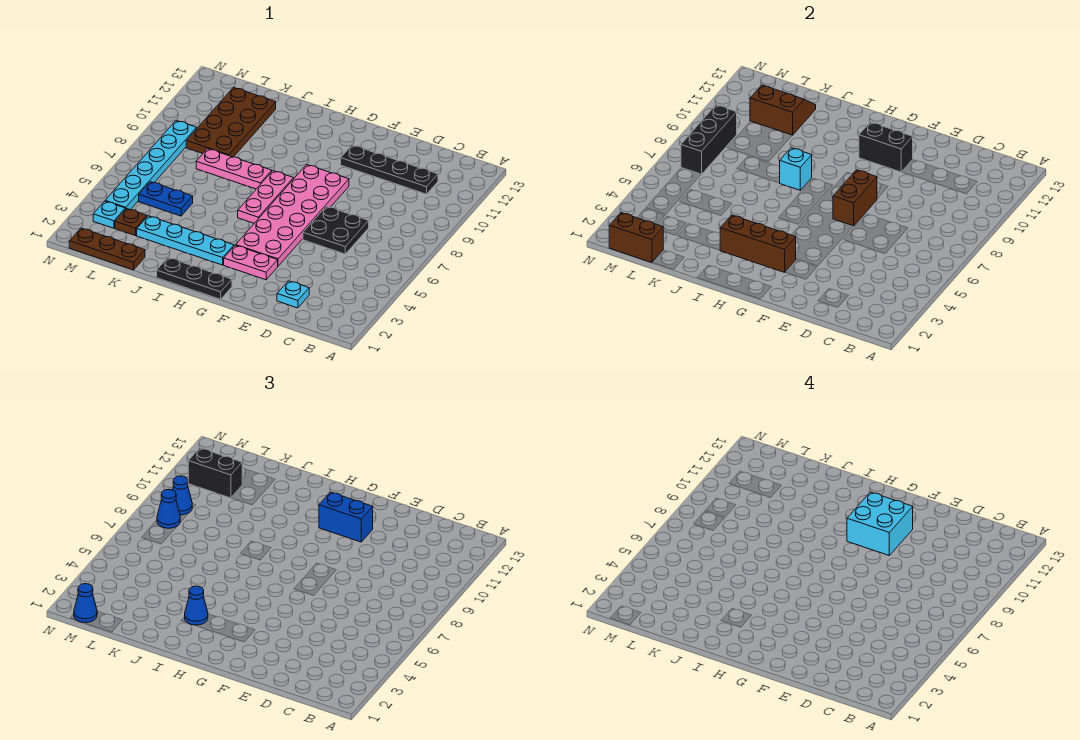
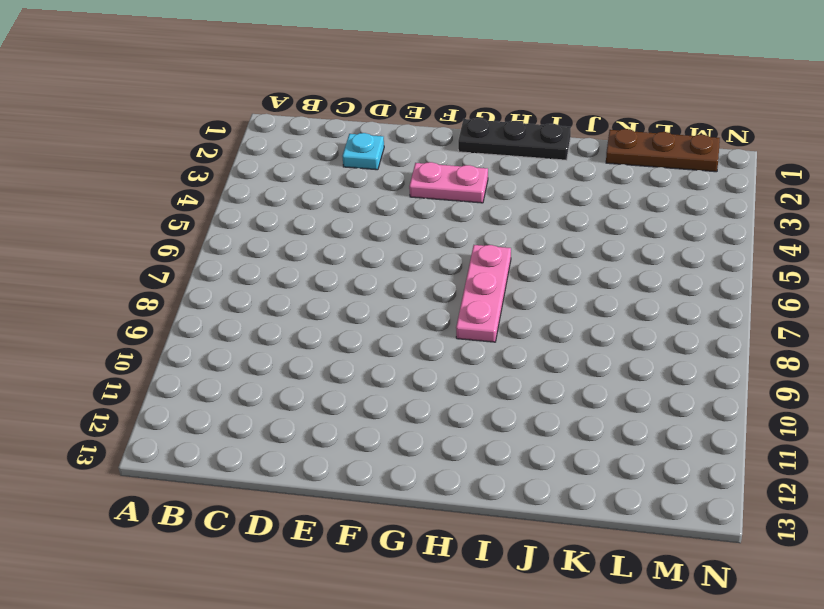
none -> black plate C11:F11 level 1
none -> black plate D6:E7 level 1
none -> pink plate F4:G9 level 1

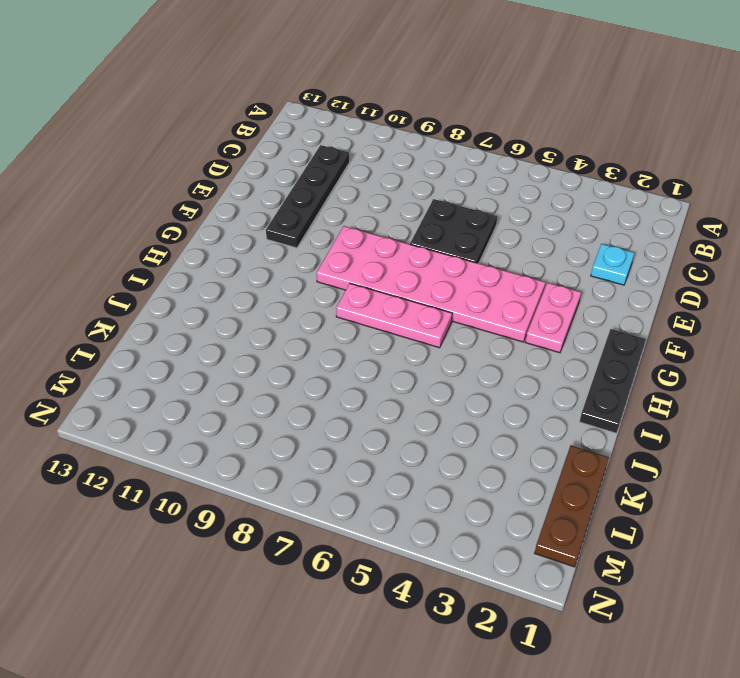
none -> cyan plate H3:K3 level 1
none -> pink plate I8:K8 level 1
none -> blue plate K5:L5 level 1

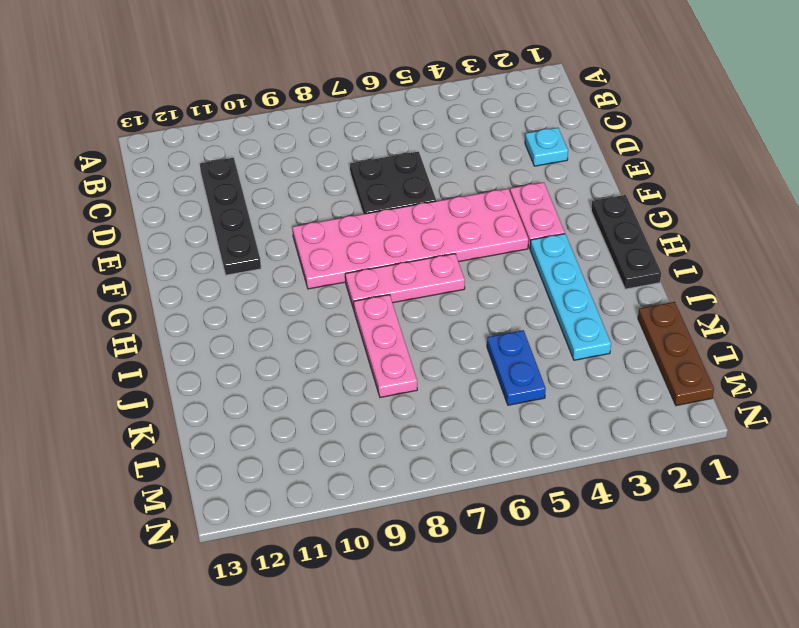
none -> brown plate K9:L12 level 1
none -> brown plate L3 level 1
none -> cyan plate M3 level 1

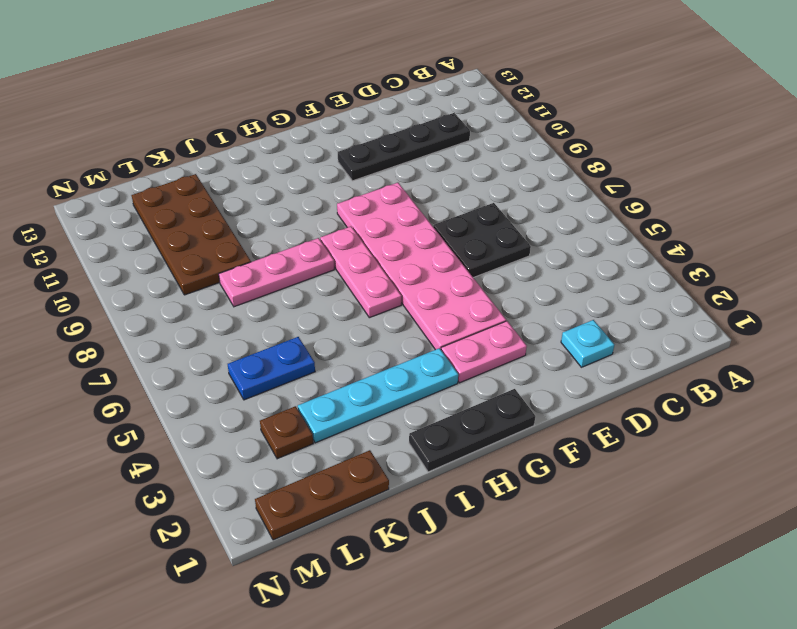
none -> cyan plate M3 level 1
none -> cyan plate M4:M9 level 1
none -> brown brick F7:F8 level 2

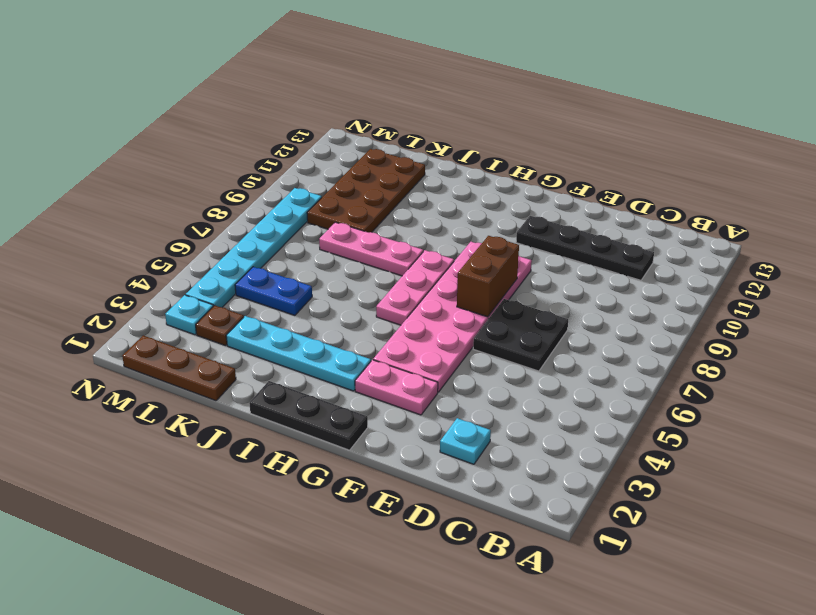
none -> black brick F11:G11 level 2
none -> brown brick G3:I3 level 2
none -> cyan brick I8 level 2

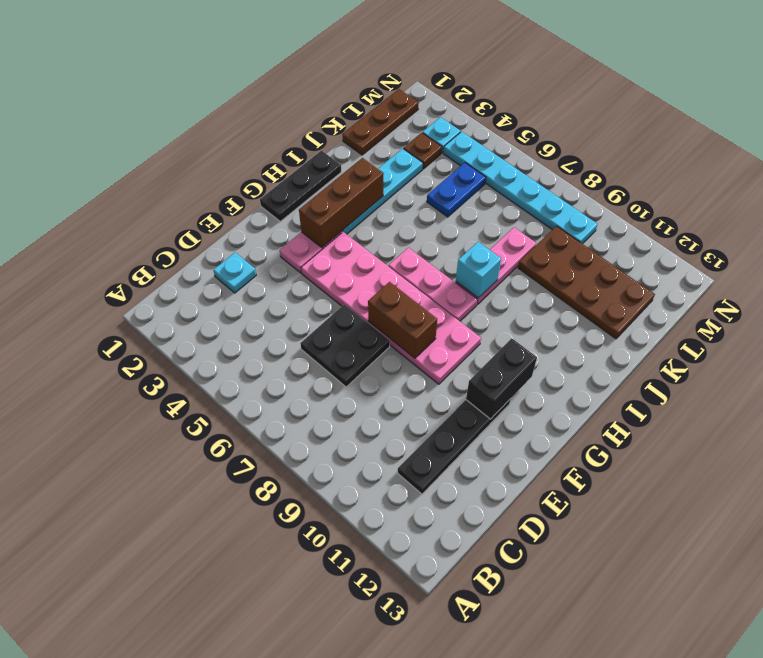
none -> brown slope K11:L12 level 2 top 11
none -> brown brick L1:M1 level 2
none -> black brick M7:M9 level 2

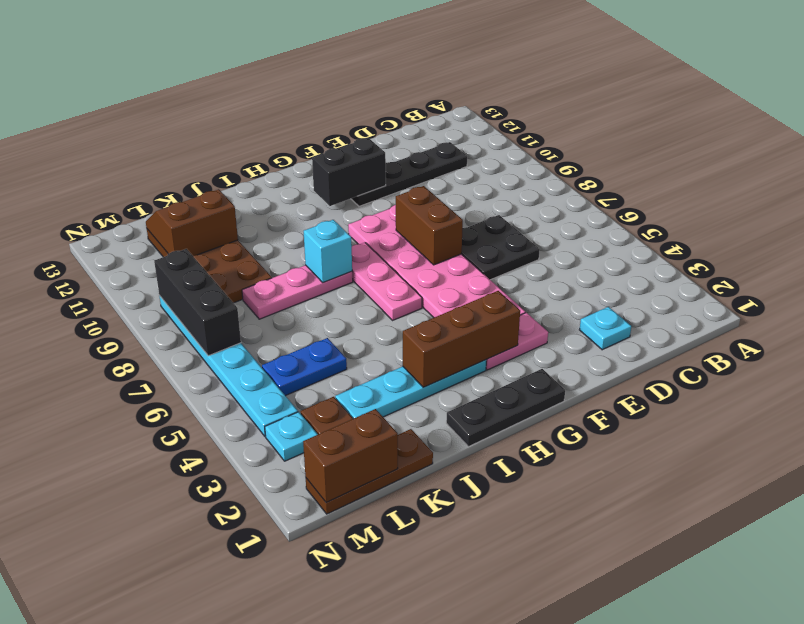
none -> blue brick F11:G11 level 3
none -> blue cone I3 level 3
none -> black brick L11:M11 level 3

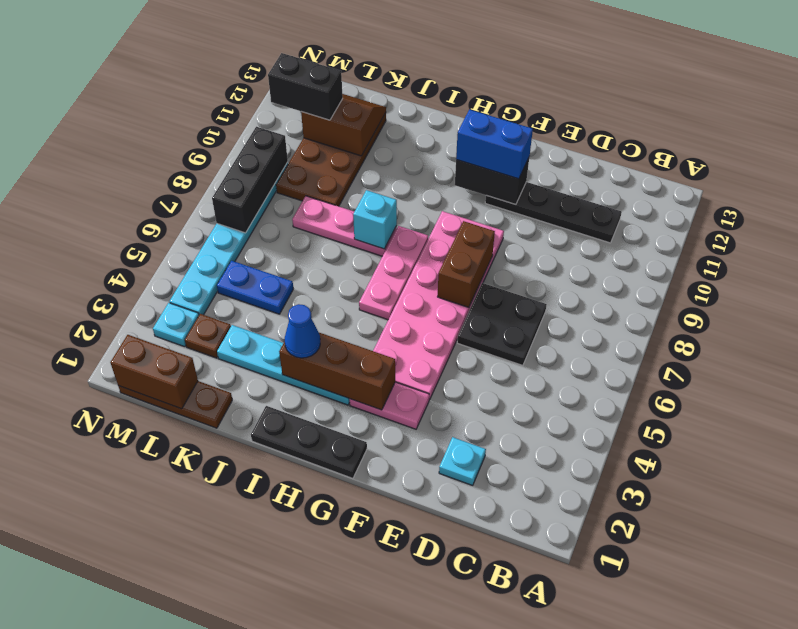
none -> blue cone M1 level 3
none -> blue cone M8 level 3
none -> blue cone M9 level 3

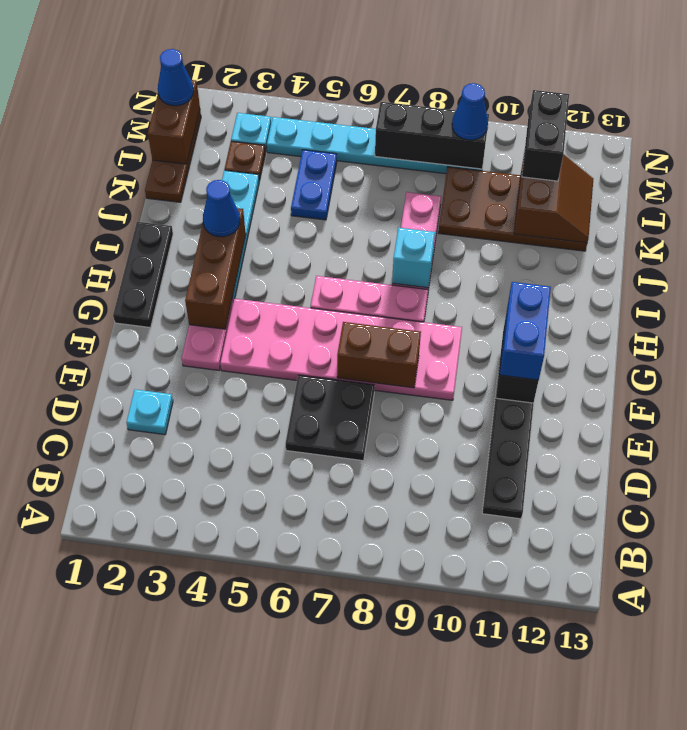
none -> blue cone M8 level 3
none -> cyan brick F10:G11 level 4

